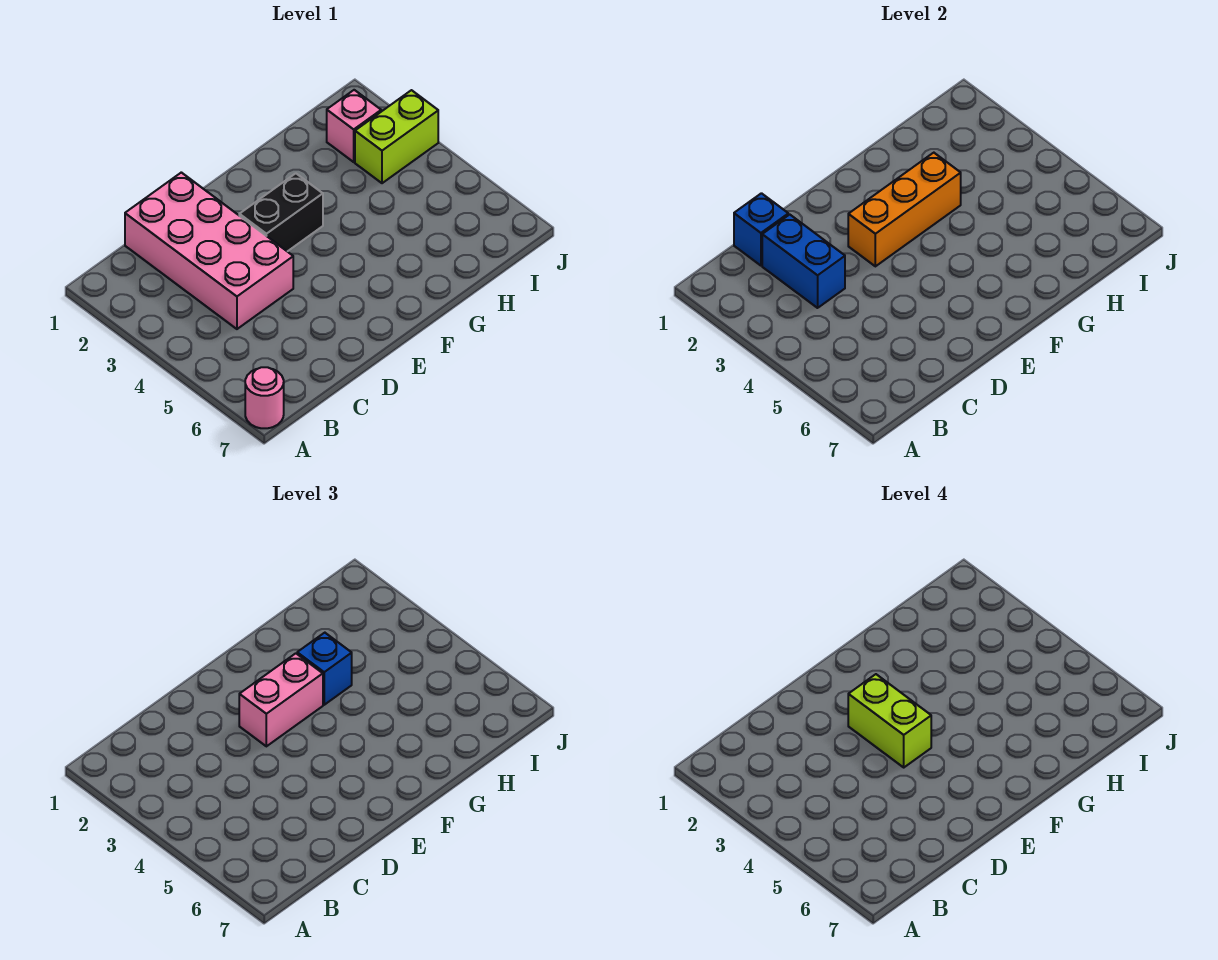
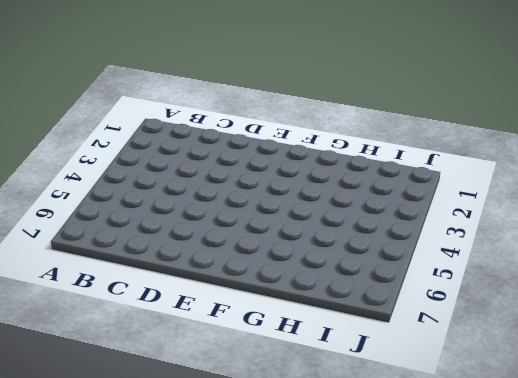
none -> pink round brick A7 level 1
none -> pink brick C1:D4 level 1

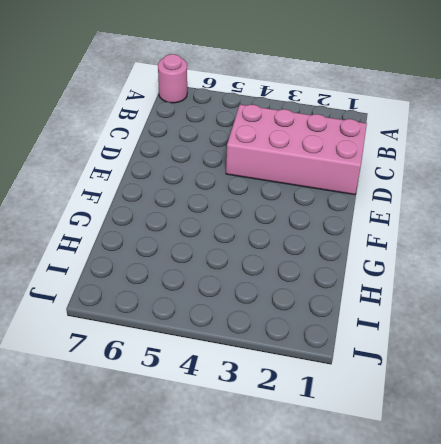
none -> black brick E3:F3 level 1
none -> pink brick I2 level 1

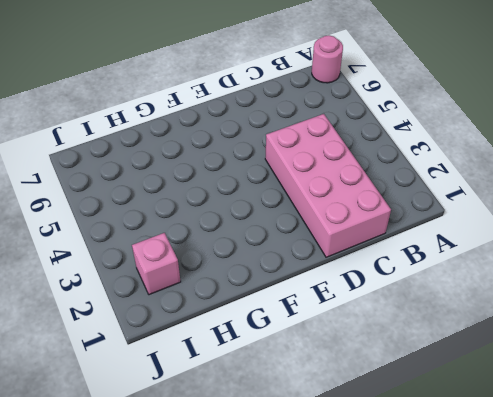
none -> black brick E3:F3 level 1
none -> lime brick I3:J3 level 1

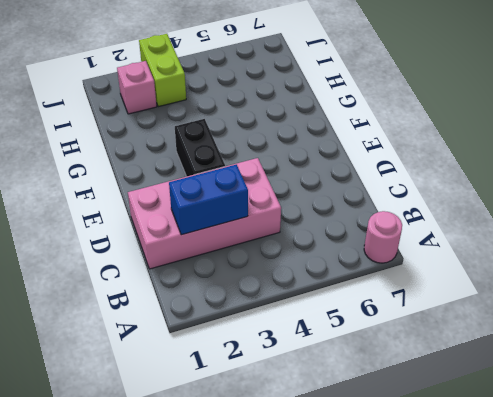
none -> blue brick C1 level 2
none -> orange brick E3:G3 level 2

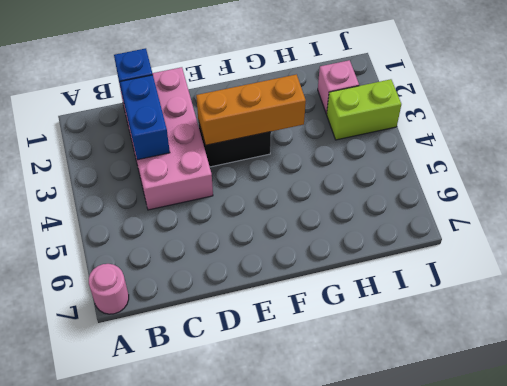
none -> pink brick E3:F3 level 3
none -> blue brick G3 level 3

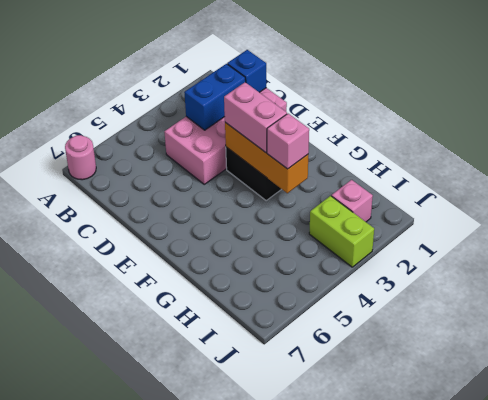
pink brick G3 level 3 -> blue brick G3 level 3
none -> lime brick E3:E4 level 4

